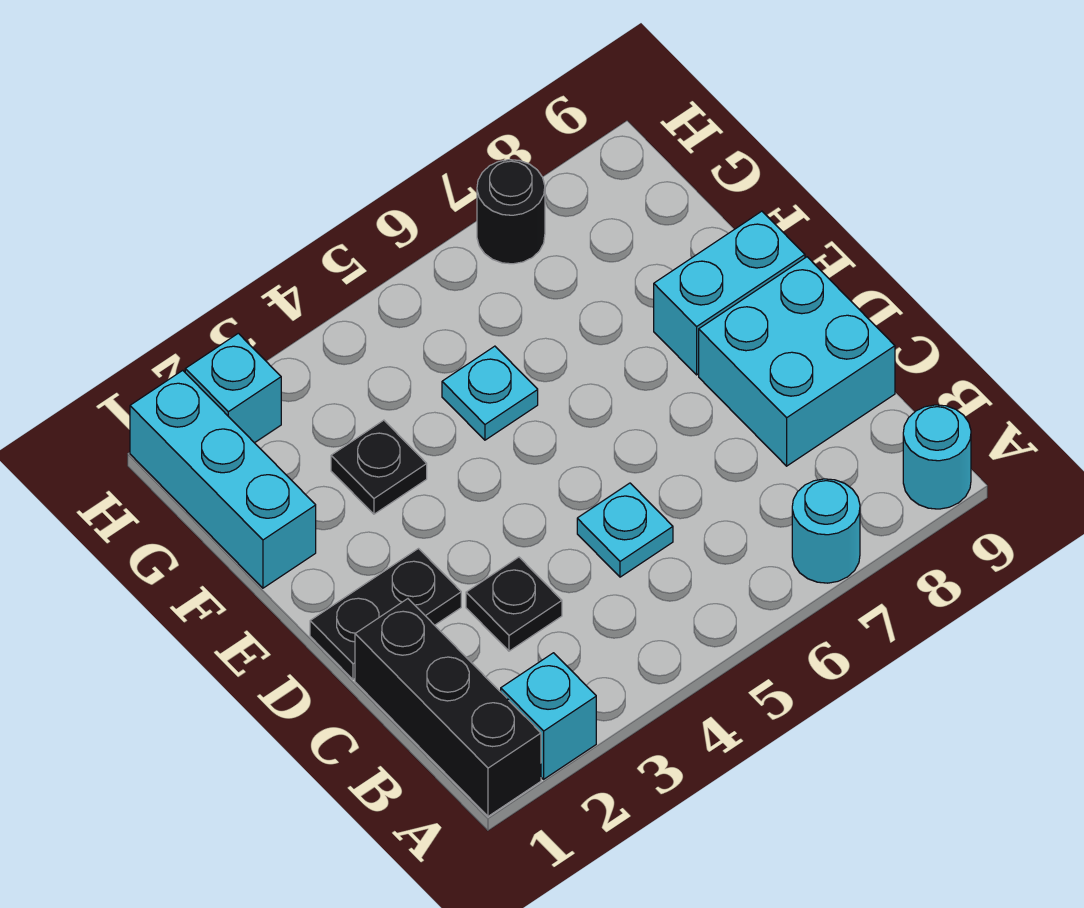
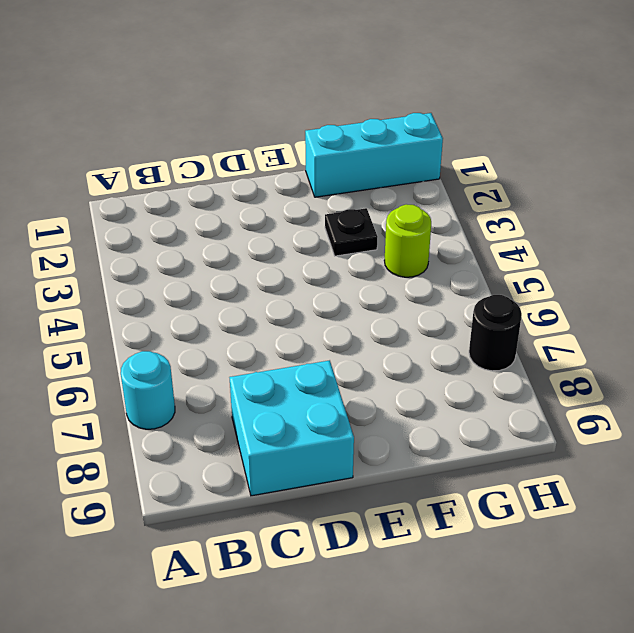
lime round brick G4 level 1 -> none
none -> black brick A1:C1 level 1
none -> cyan brick A2 level 1
none -> cyan round brick A9 level 1

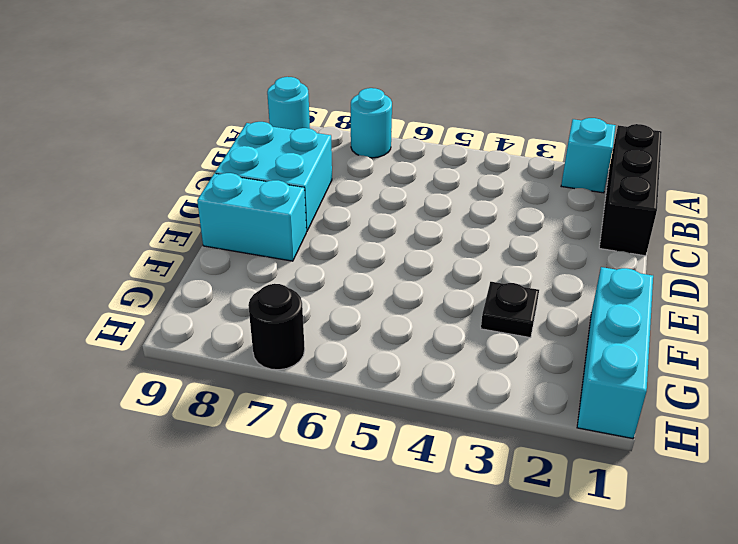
none -> black plate C3 level 1
none -> cyan plate C5 level 1
none -> black plate D1:D2 level 1

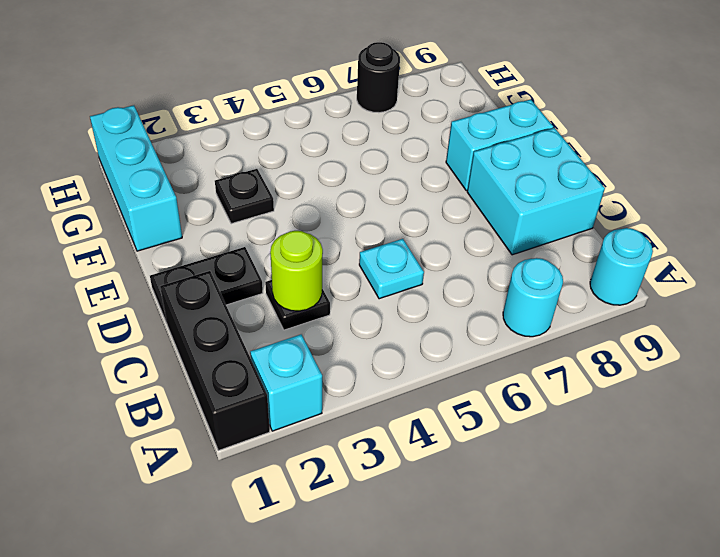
lime round brick C3 level 2 -> none
none -> cyan plate F5 level 1
none -> cyan brick H2 level 1

